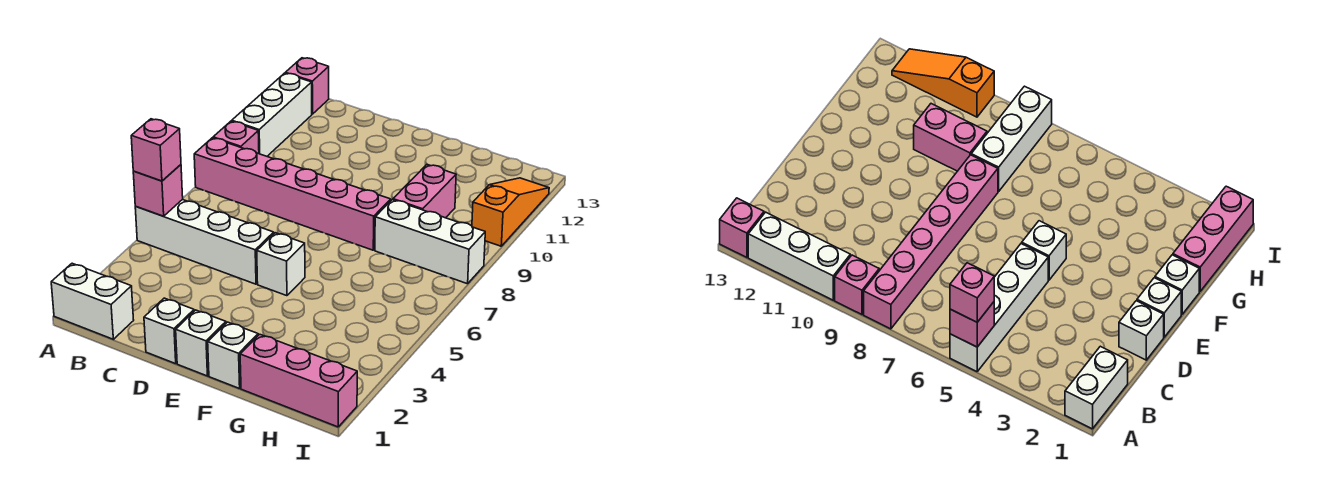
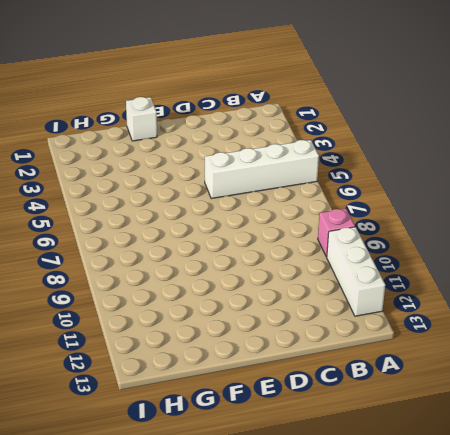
none -> white brick A1:B1 level 1
none -> pink brick A8:F8 level 1
none -> pink brick A13 level 1

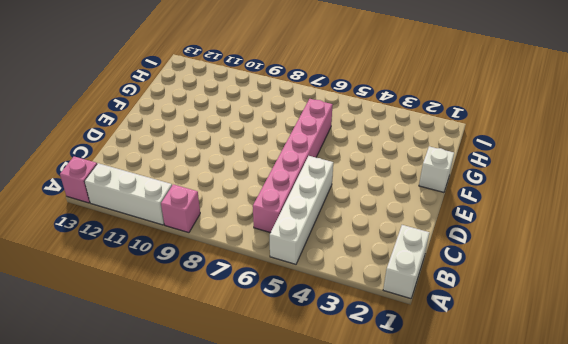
pink brick B6:G6 level 1 -> pink brick A8:F8 level 1
none -> white brick D1 level 1
none -> white brick E1 level 1
none -> white brick E5 level 1

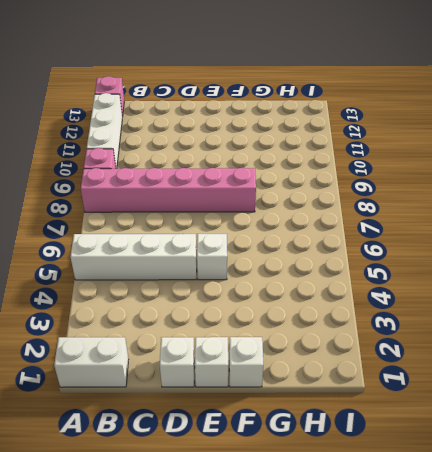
none -> pink brick G1:I1 level 1
none -> white brick G8:I8 level 1
none -> pink brick G9:G10 level 1

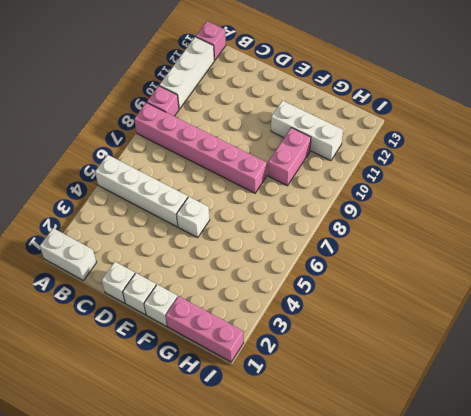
white brick F11:H11 level 1 -> white brick G8:I8 level 1
none -> orange slope I10:I12 level 1 top 10
none -> pink brick A5 level 2
none -> pink brick A5 level 3

